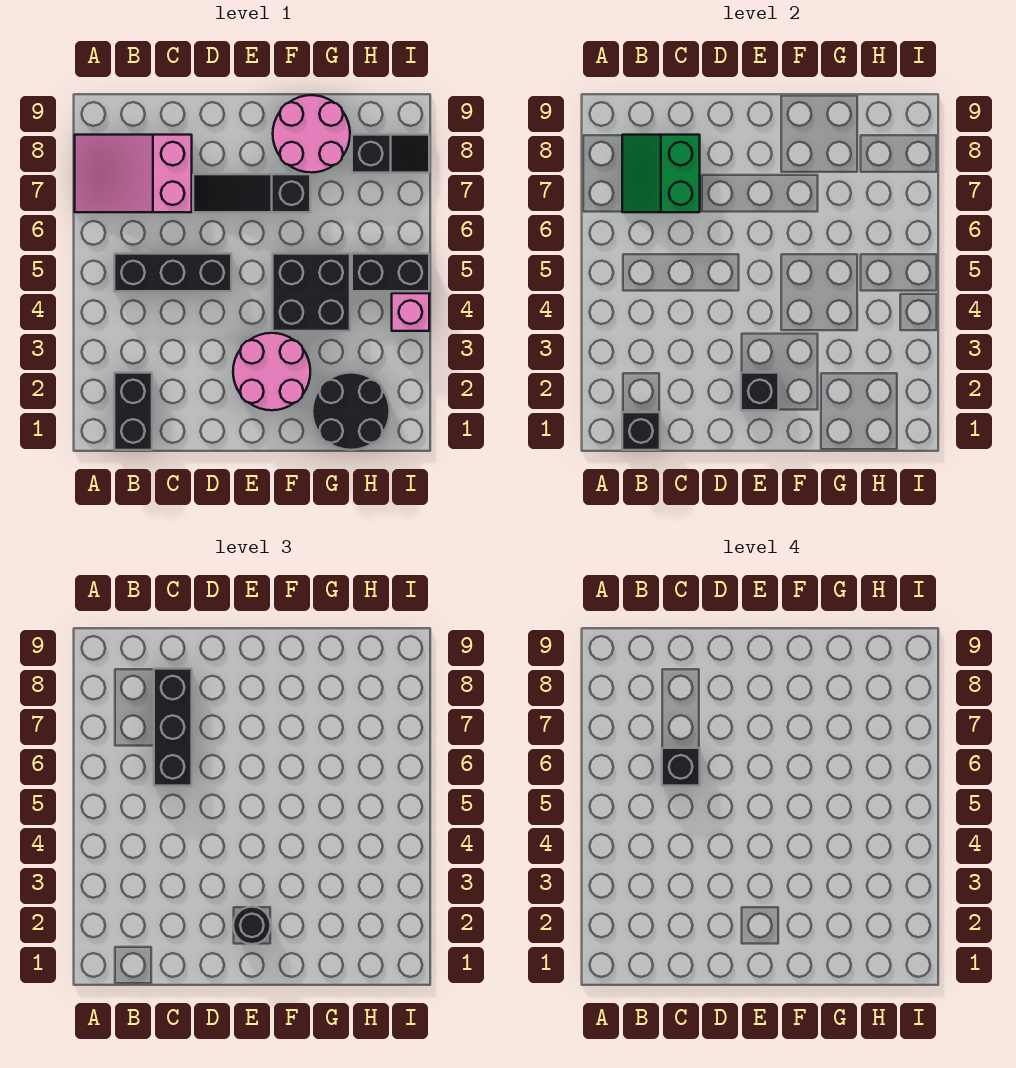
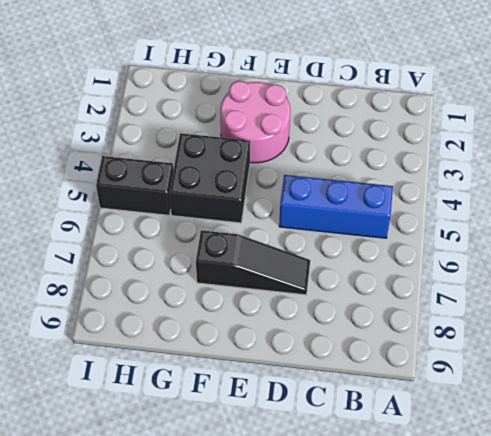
blue brick B5:D5 level 1 -> black brick B5:D5 level 1
none -> pink slope A7:C8 level 1 top C
none -> black brick B1:B2 level 1
none -> pink round brick F8:G9 level 1

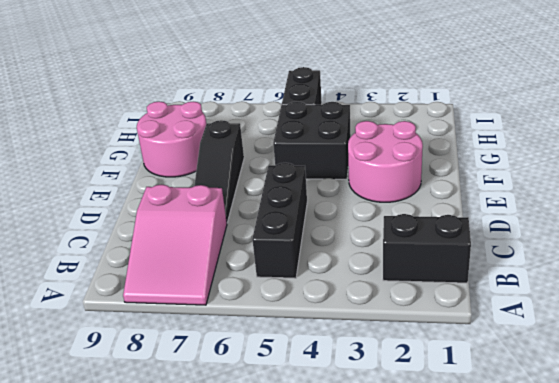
none -> black round brick G1:H2 level 1
none -> black slope H8:I8 level 1 top H
none -> pink brick I4 level 1

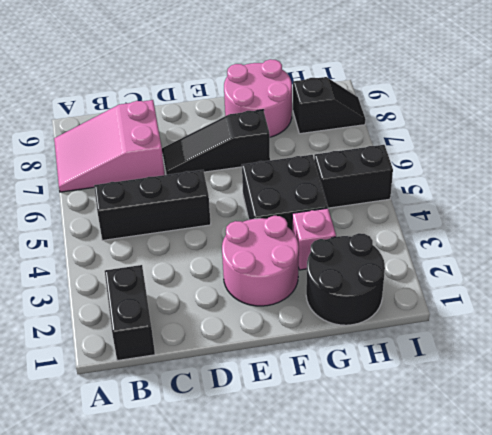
pink brick G3 level 1 -> pink brick I4 level 1
none -> black brick B1 level 2
none -> green slope B7:C8 level 2 top C
none -> black brick E2 level 2

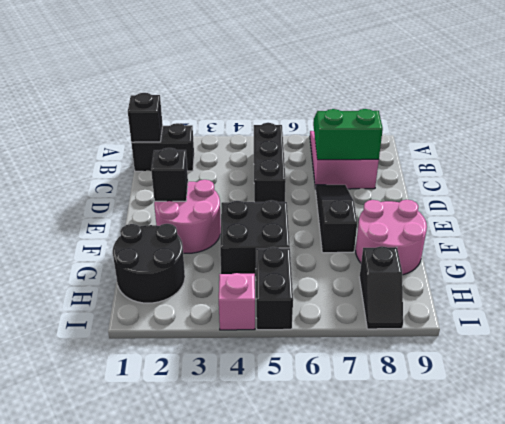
none -> black brick C6:C8 level 3
none -> black round brick E2 level 3
none -> black brick C6 level 4

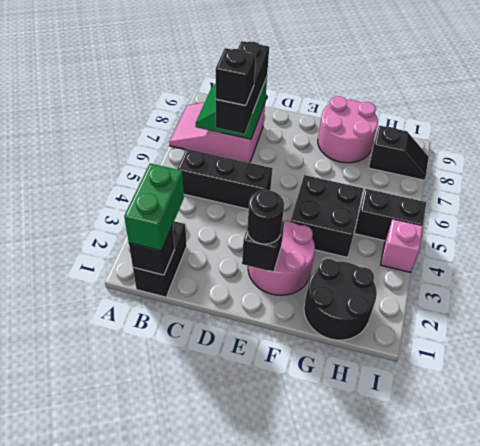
green brick B1:B2 level 3 -> none
none -> black slope D7:F7 level 1 top F

